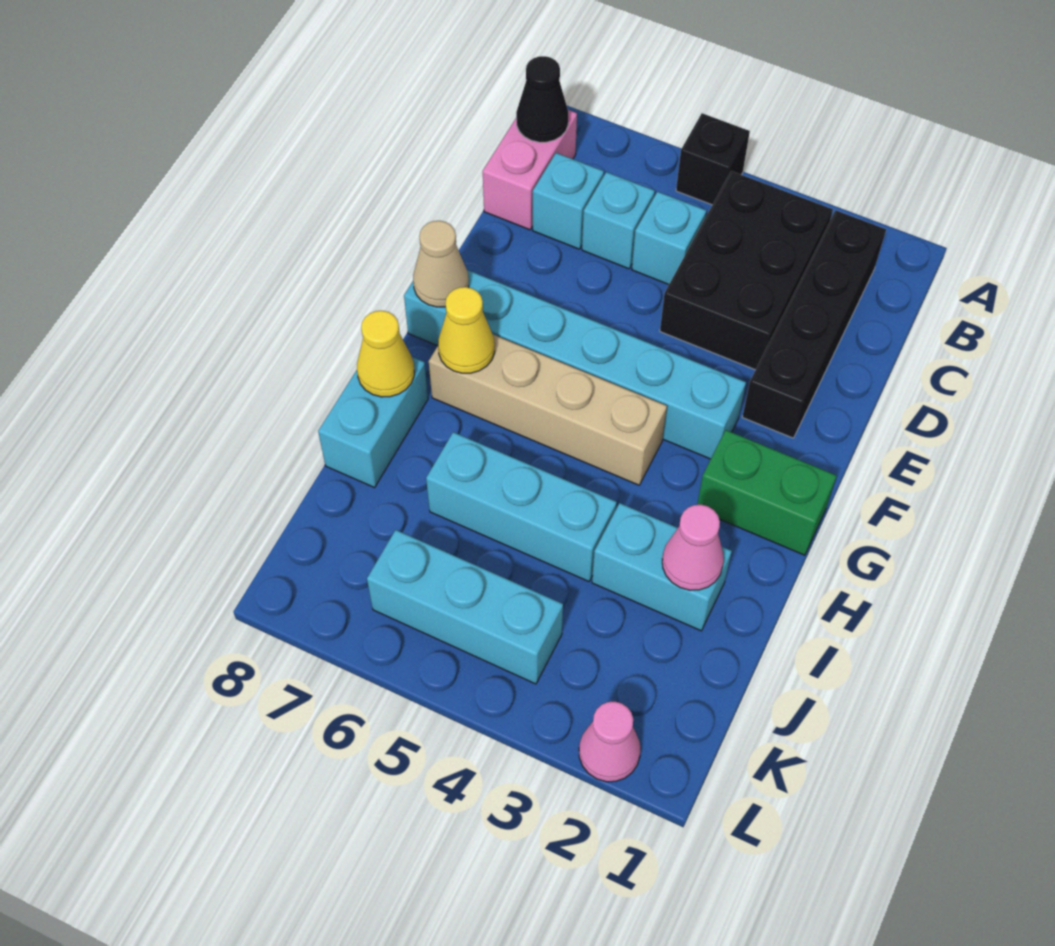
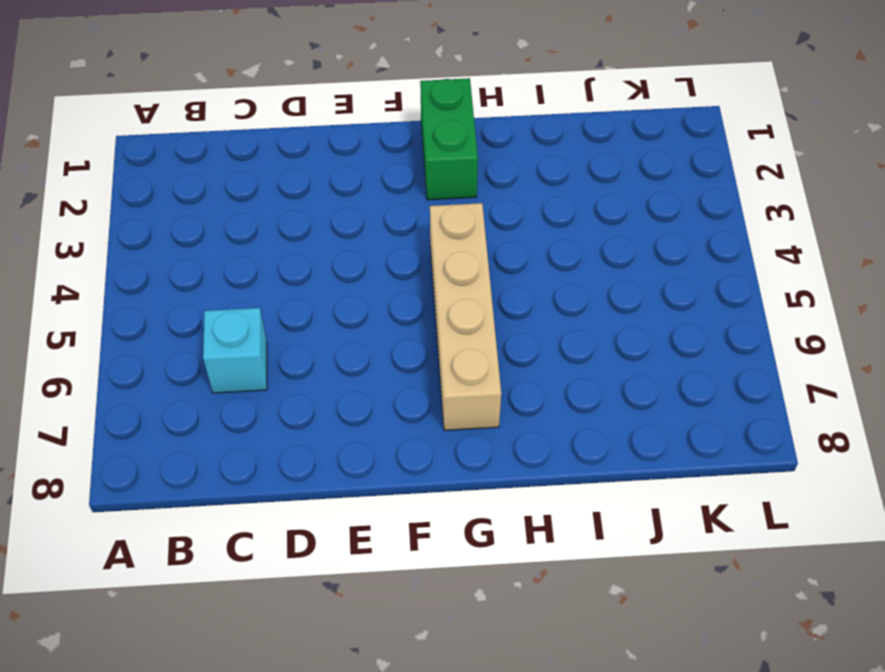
none -> black brick A5 level 1
none -> black brick B2:E2 level 1
none -> black brick B3:D4 level 1

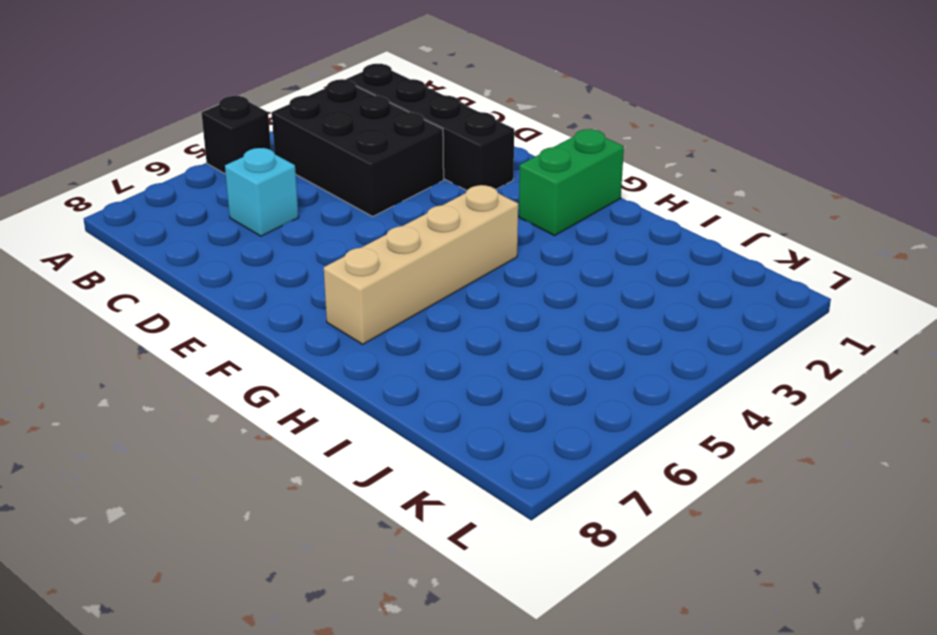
none -> pink brick B8:C8 level 1
none -> cyan brick C5 level 1
none -> cyan brick C7 level 1

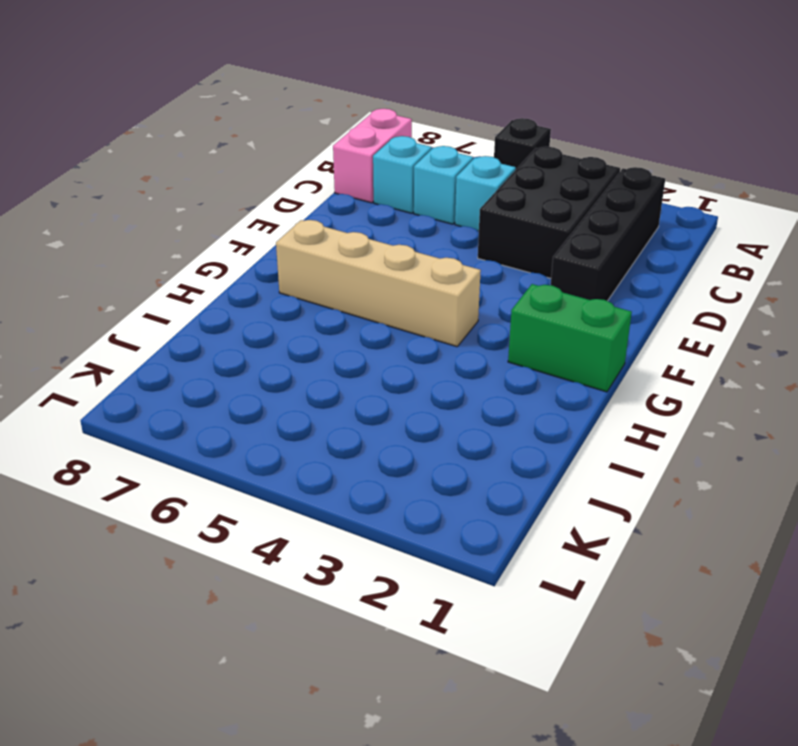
none -> cyan brick F3:F8 level 1
none -> cyan brick H8:I8 level 1
none -> cyan brick I2:I3 level 1

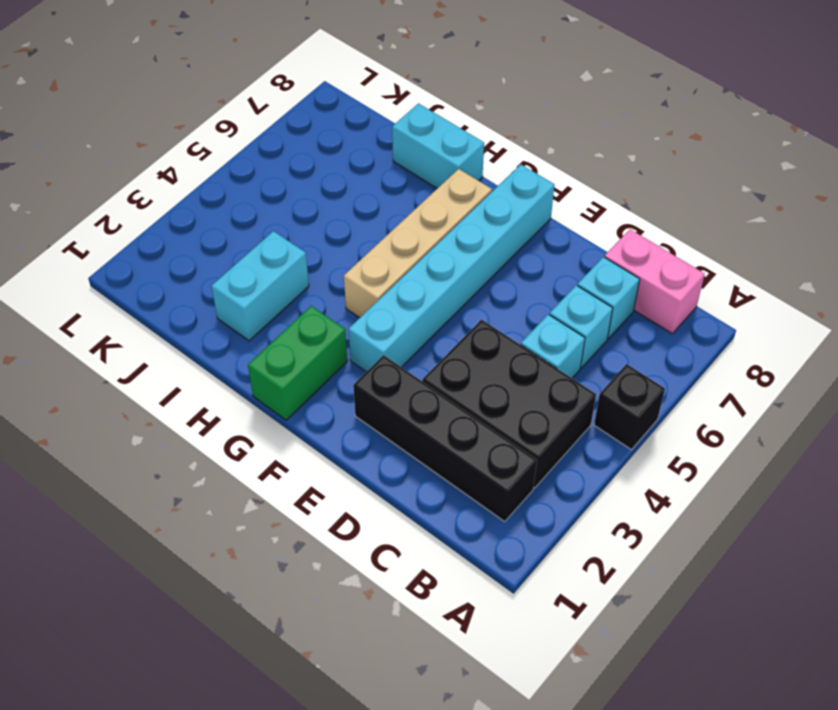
none -> cyan brick I4:I6 level 1
none -> cyan brick K4:K6 level 1
none -> pink cone L2 level 1

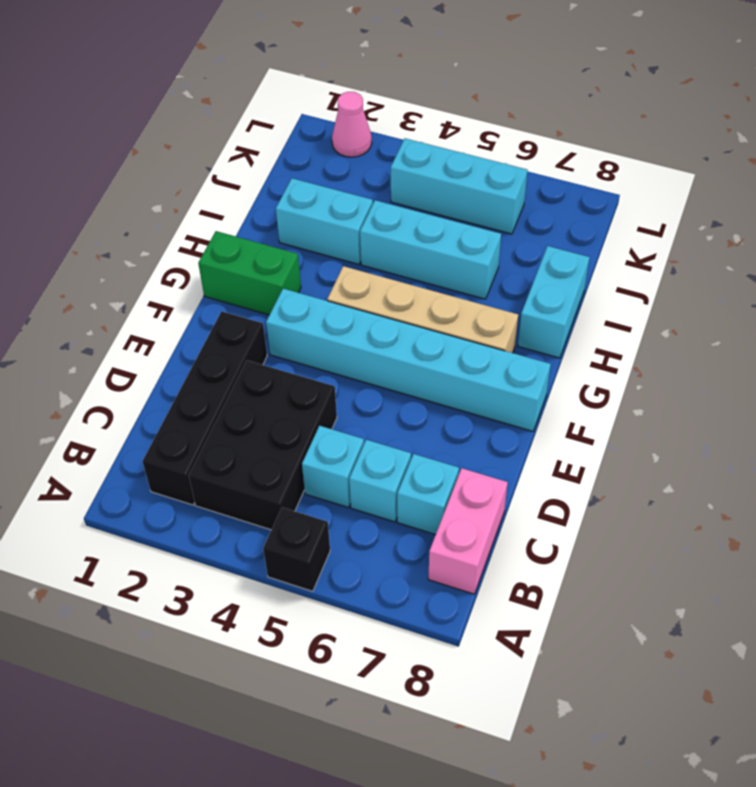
none -> black cone B8 level 2
none -> tan cone F8 level 2
none -> yellow cone G7 level 2

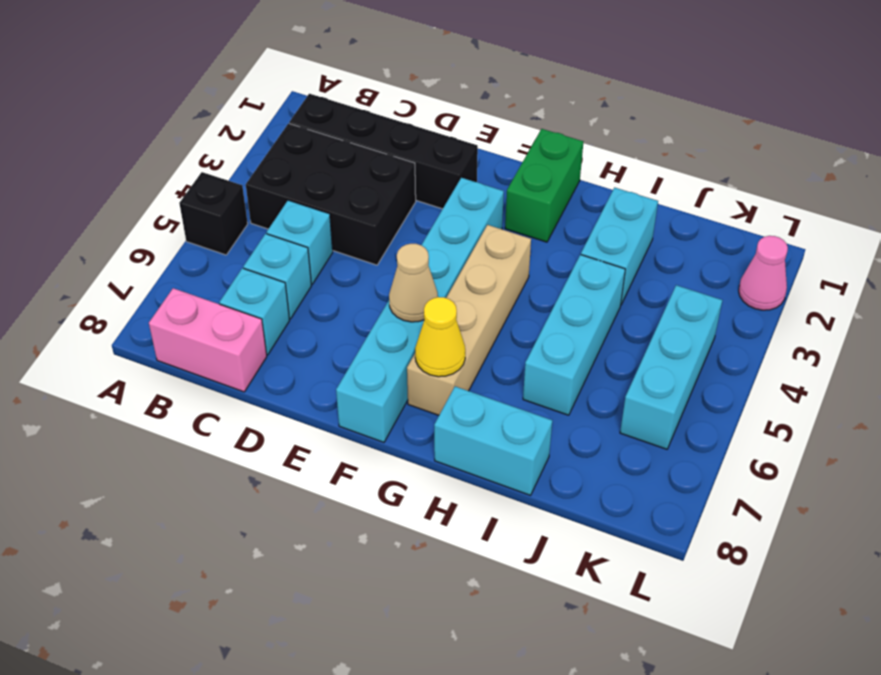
tan cone F6 level 2 -> tan cone F8 level 2
none -> black cone B8 level 2
none -> yellow cone H8 level 2
none -> pink cone I2 level 2

